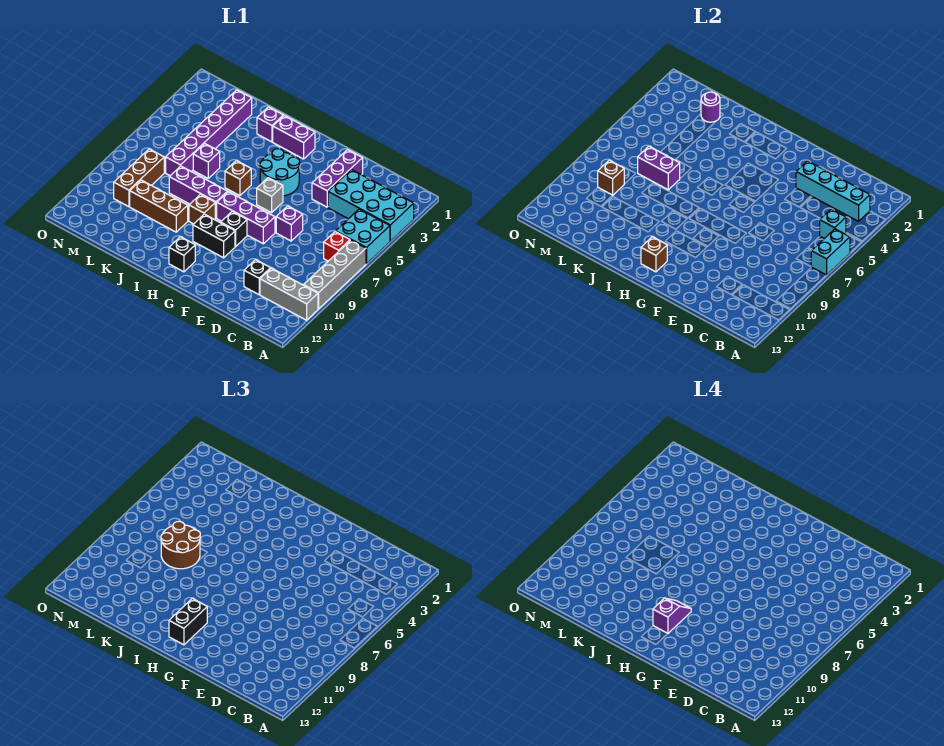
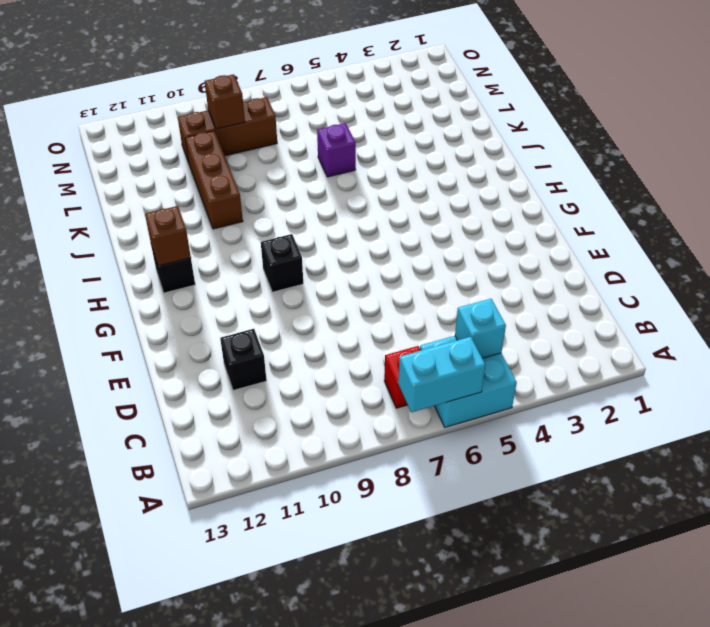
none -> cyan brick A3:D4 level 1
none -> grey brick A7:A10 level 1
none -> grey brick A11:C11 level 1
none -> purple brick E2:E4 level 1

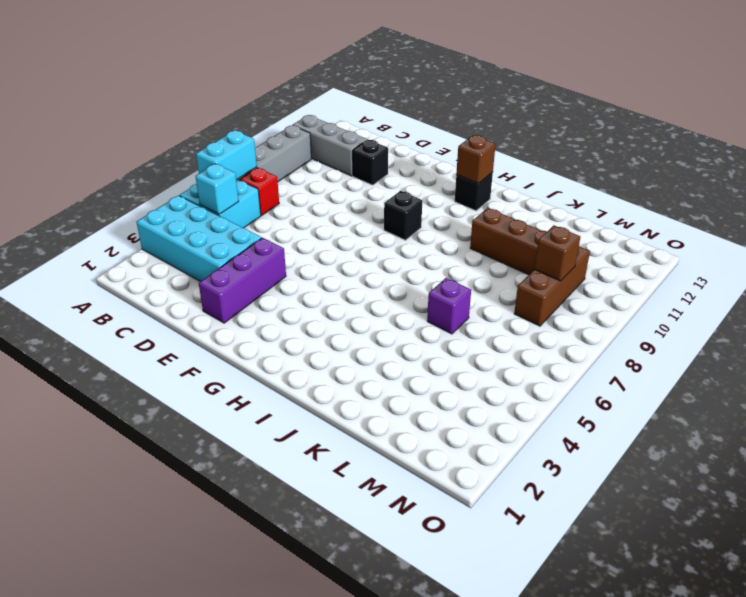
none -> purple brick E7 level 1
none -> purple brick F8:H8 level 1
none -> cyan round brick G4:H5 level 1
none -> grey brick G6 level 1

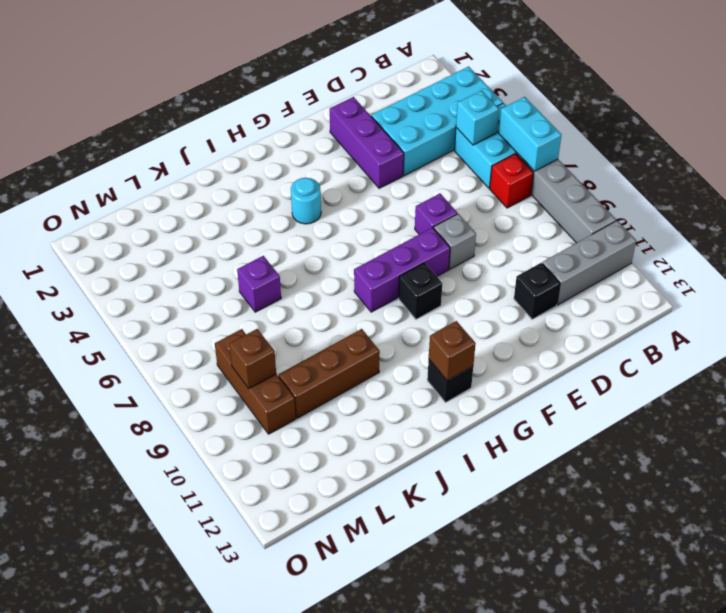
grey brick E8 level 1 -> grey brick G6 level 1
cyan round brick H4 level 1 -> cyan round brick G4:H5 level 1
none -> black brick G10:H10 level 1
none -> purple brick H2:I2 level 1
none -> brown brick I6 level 1
none -> purple brick I8:K8 level 1

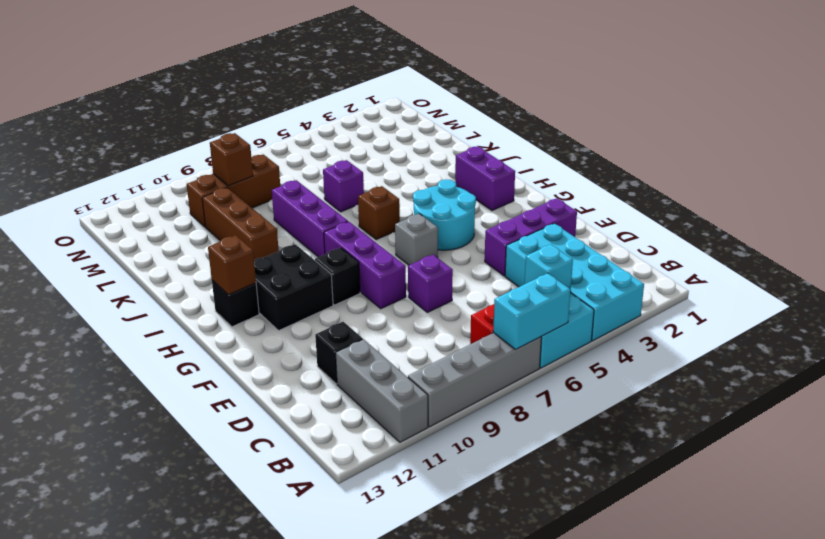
black brick G10:H11 level 1 -> black brick G10:H10 level 1
none -> brown brick I9 level 1
none -> purple brick J2 level 1
none -> purple brick L2:L7 level 1
none -> cyan brick B3:E3 level 2

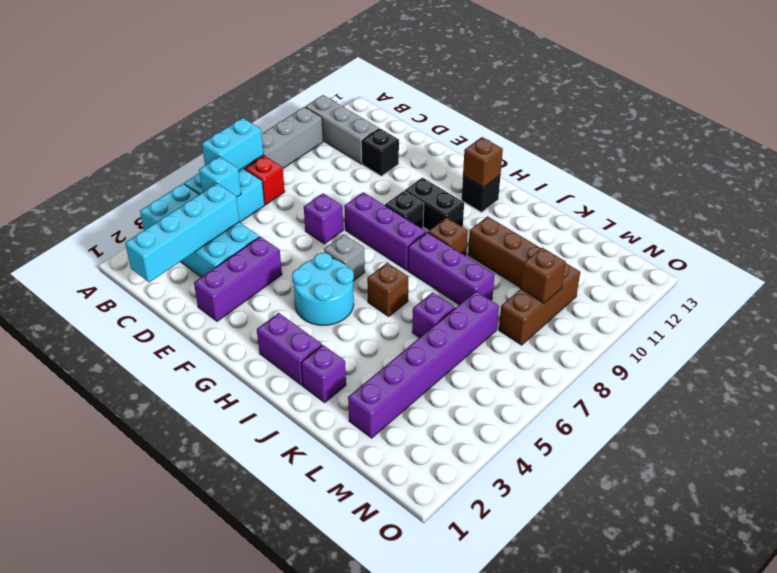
cyan brick C1:C4 level 2 -> cyan brick B3:E3 level 2
none -> purple brick K7:L7 level 2
none -> purple round brick L2 level 2
none -> black brick H11:H12 level 3
none -> brown round brick K7:L8 level 3

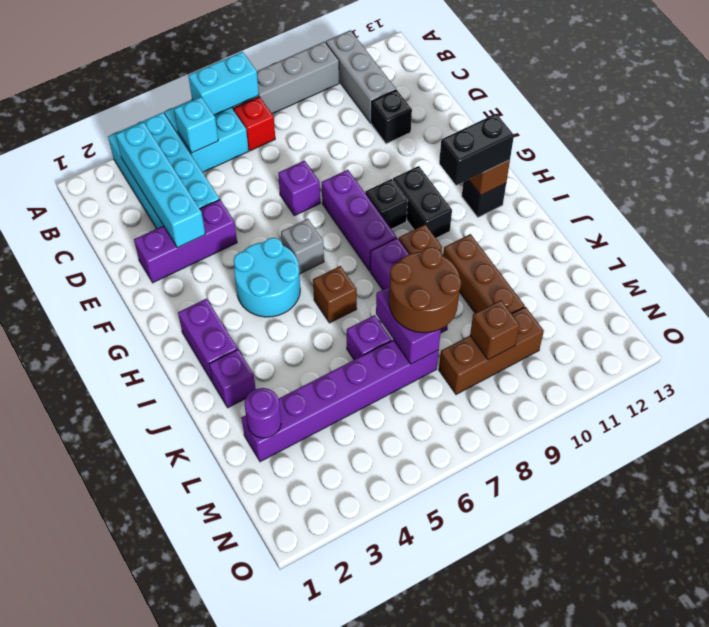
none -> purple slope H10:H11 level 4 top 11

